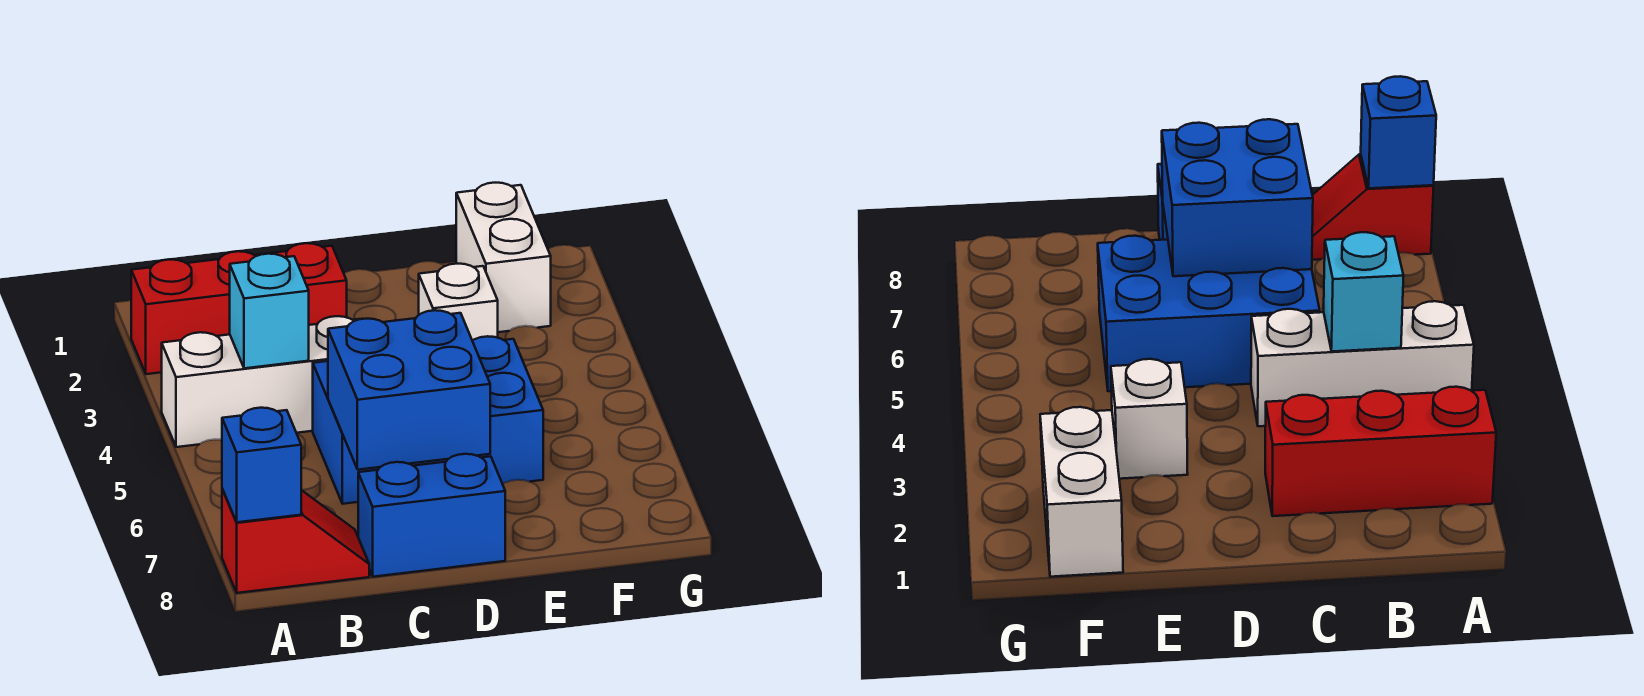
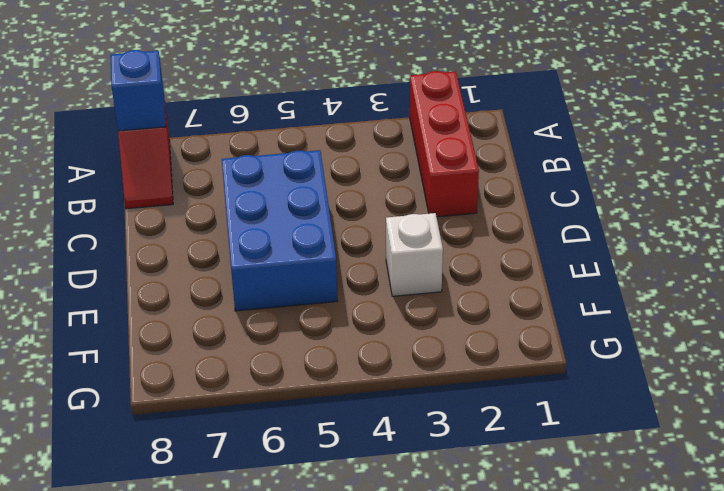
none -> white brick A4:C4 level 1
none -> blue brick C8:D8 level 1

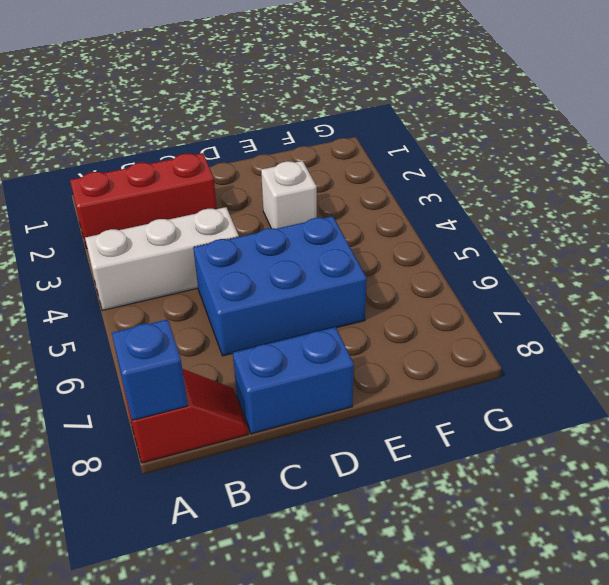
none -> white brick F1:F2 level 1
none -> cyan brick B4 level 2

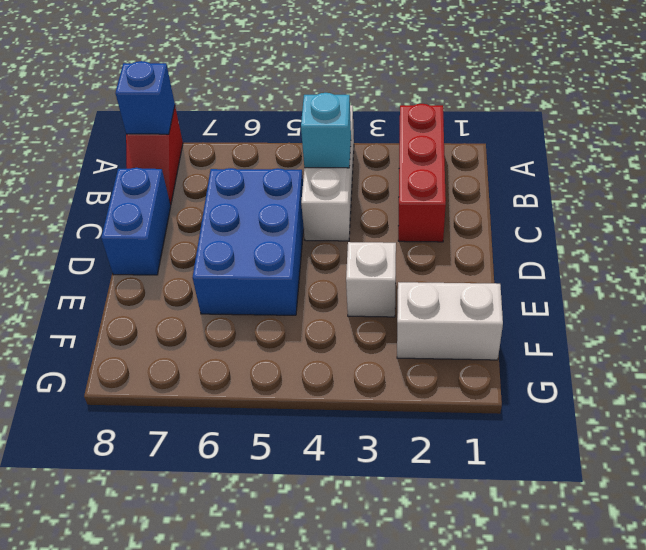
none -> blue brick C6:D7 level 2

